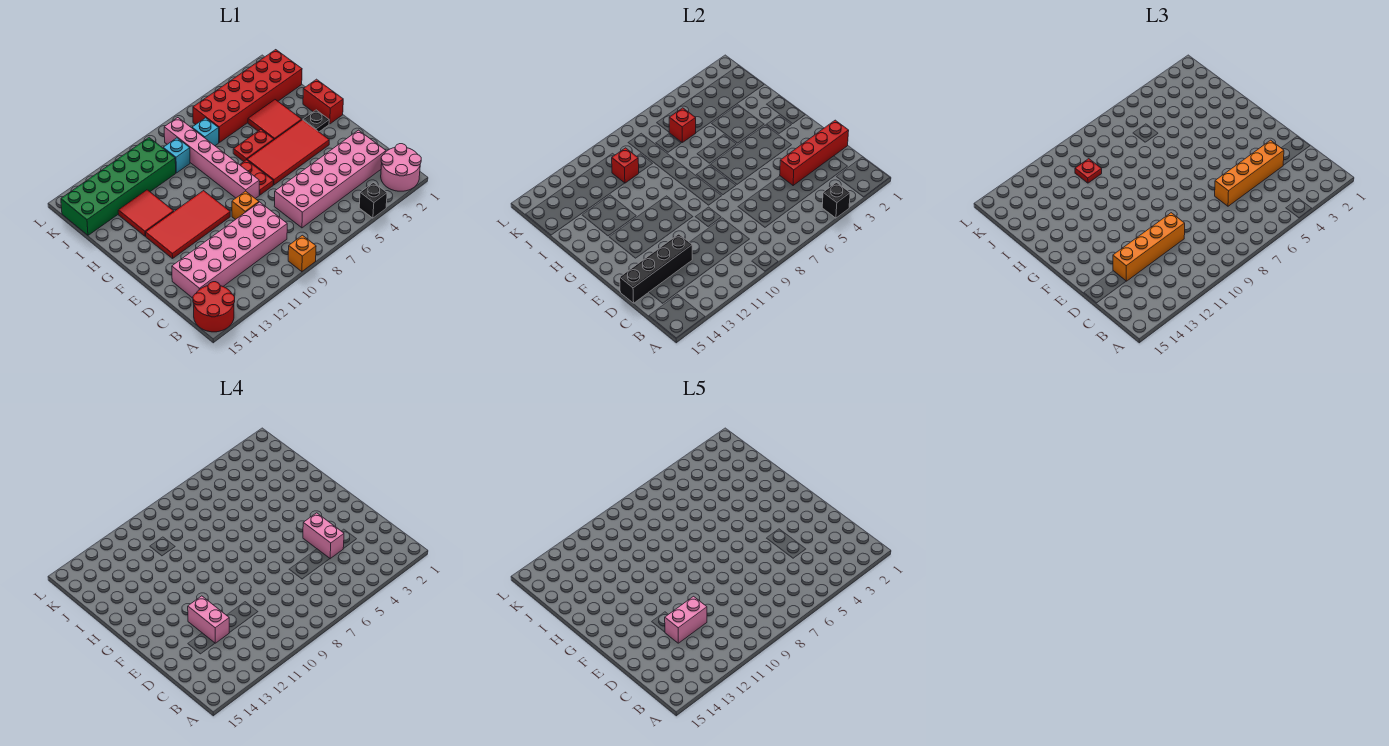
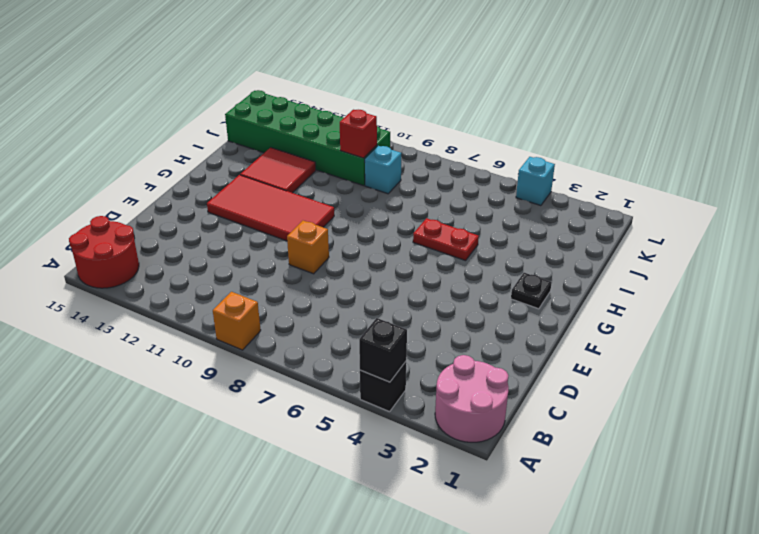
cyan brick L4 level 1 -> cyan brick J7 level 1
none -> pink brick C2:D7 level 1
none -> pink brick C9:D14 level 1
none -> red tile F3:G6 level 1
none -> red plate F7:G7 level 1

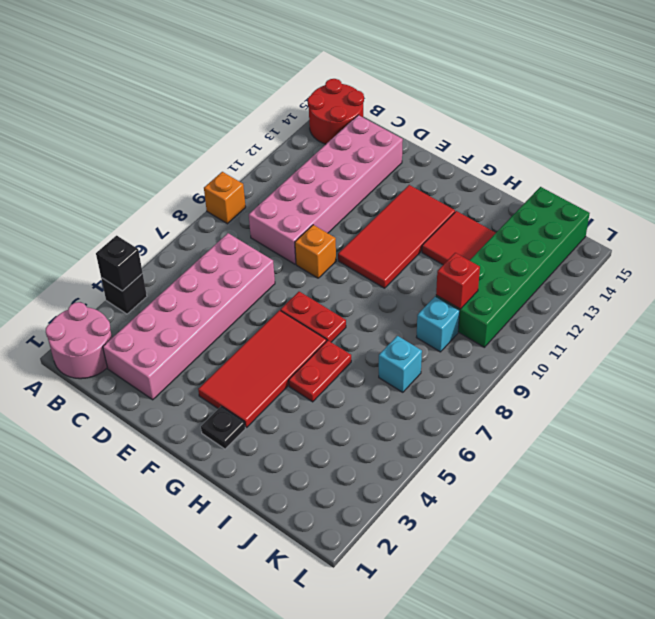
none -> pink brick F8:K8 level 1
none -> red brick G1:H1 level 1
none -> red tile H3:I4 level 1
none -> red brick J1:K6 level 1

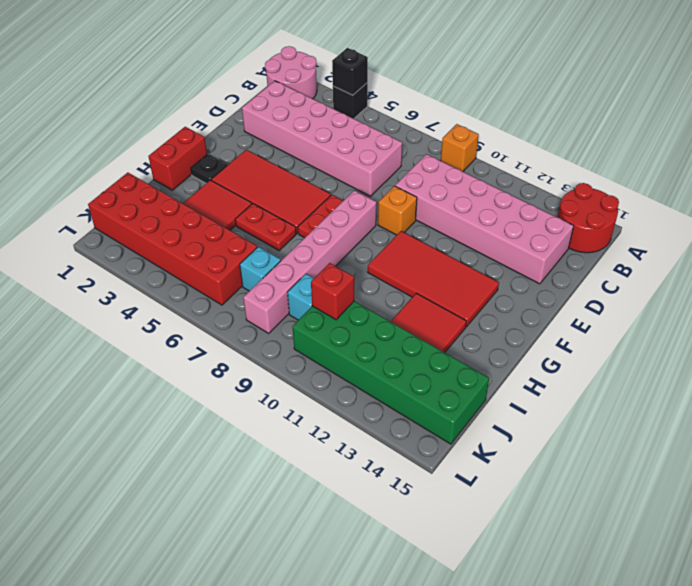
none -> red brick D1:D4 level 2
none -> black brick D12:D15 level 2
none -> red brick J6 level 2
none -> orange brick D3:D6 level 3

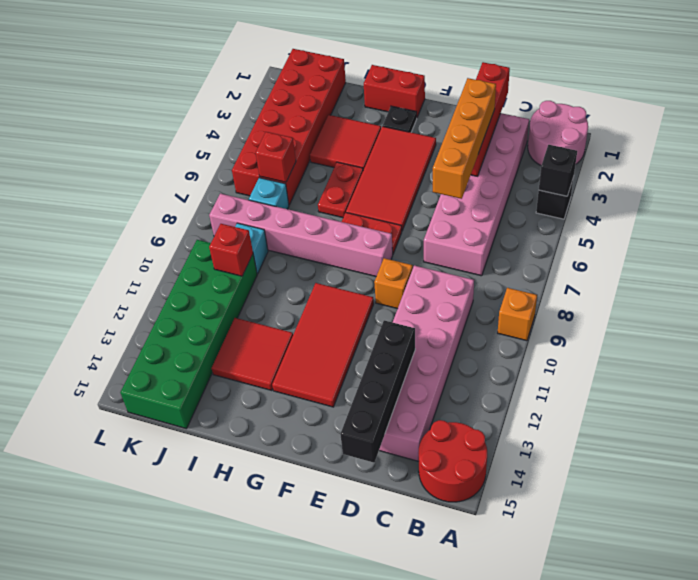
none -> orange brick D10:D13 level 3
none -> red plate J10 level 3
none -> pink brick D4:E4 level 4
none -> pink brick D12:E12 level 4

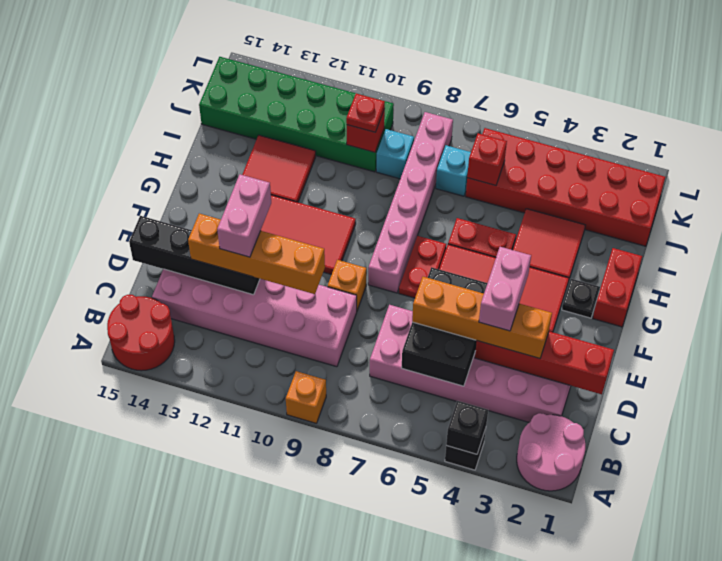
black brick C5:E6 level 2 -> none
none -> pink brick D11:D12 level 5

